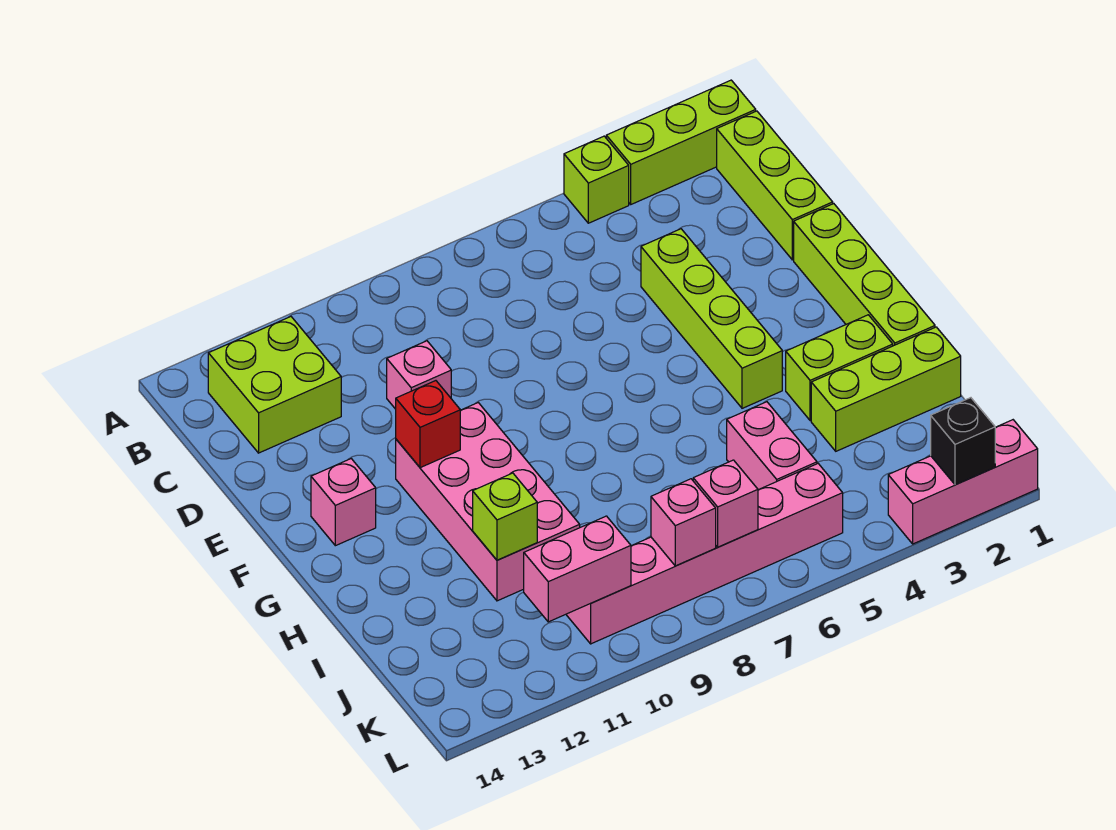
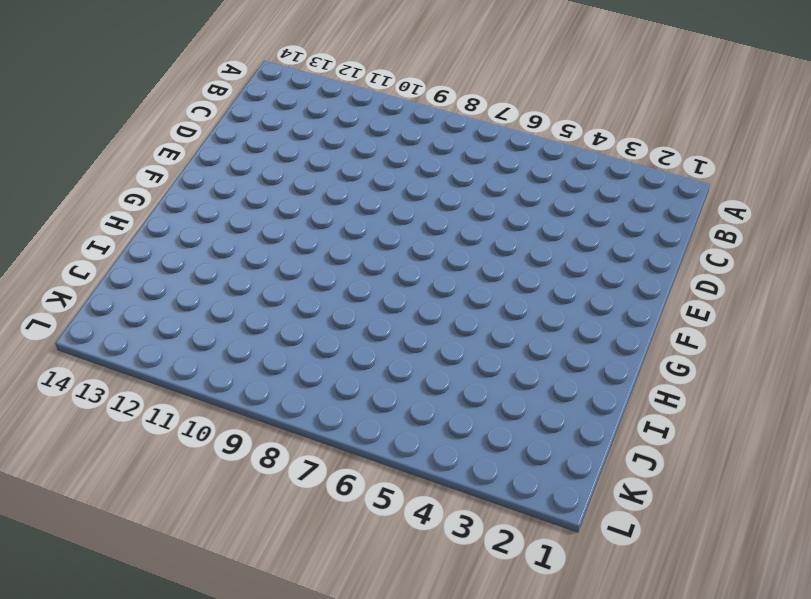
none -> lime brick A1:A3 level 1
none -> lime brick A4 level 1
none -> lime brick B1:D1 level 1

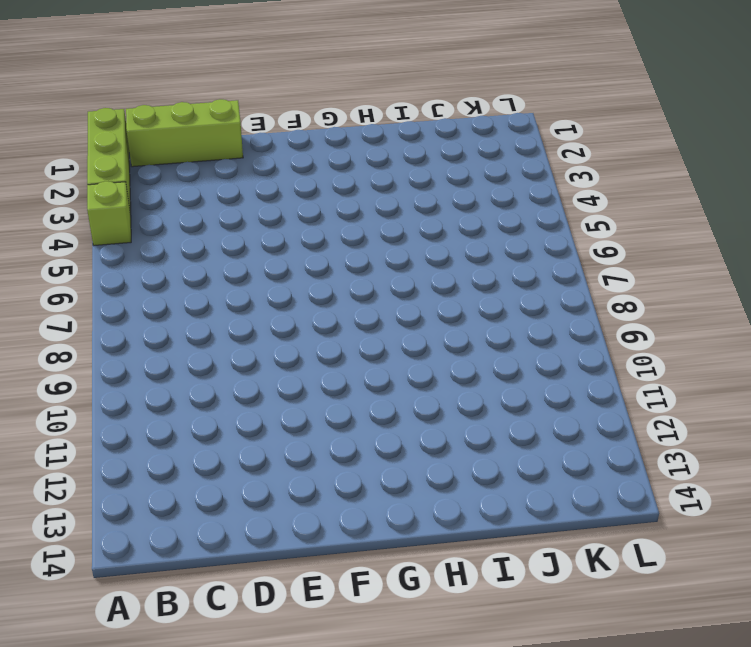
none -> lime brick B12:C13 level 1
none -> lime brick D4:G4 level 1
none -> pink brick D10 level 1

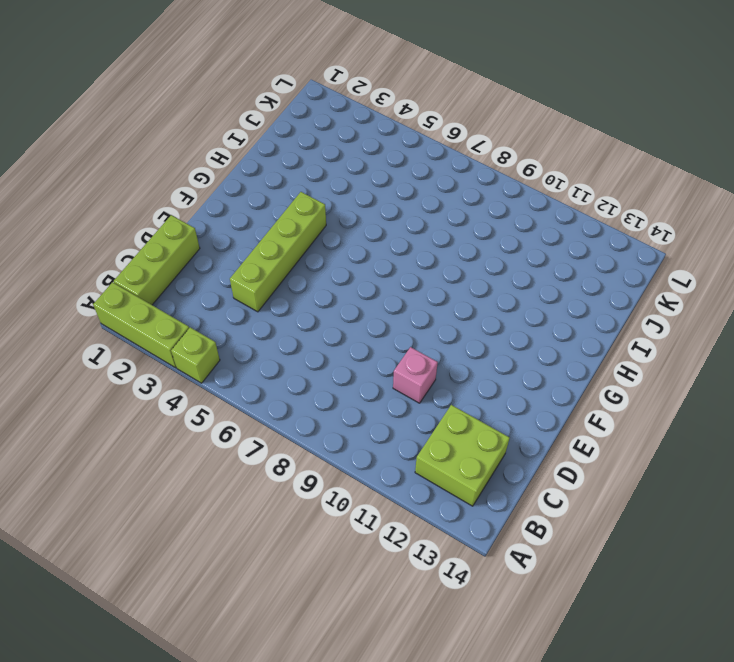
none -> lime brick E1:H1 level 1
none -> pink brick F10:I11 level 1
none -> pink brick F13 level 1

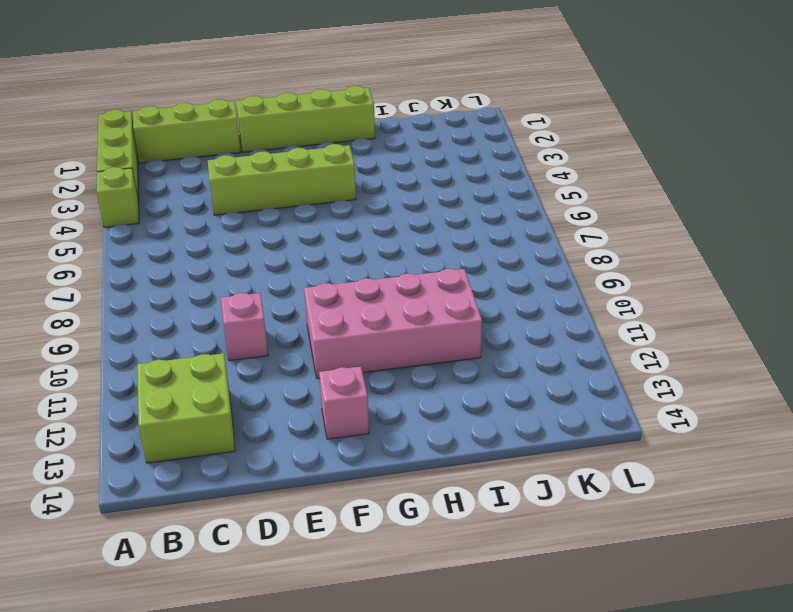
none -> lime brick H2:H3 level 1
none -> lime brick I1:I3 level 1
none -> pink brick I5:J5 level 1

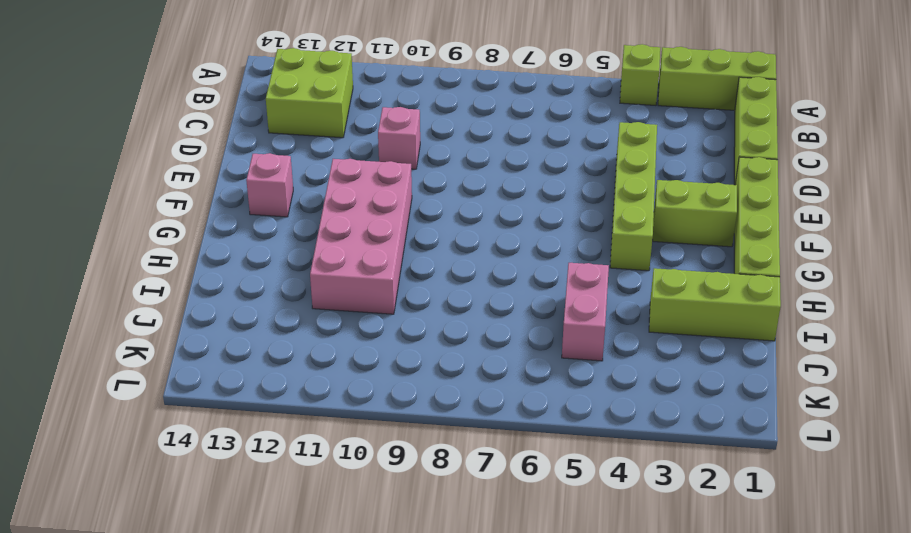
lime brick F2:F3 level 1 -> lime brick H2:H3 level 1
none -> pink brick K5:K10 level 1
none -> pink brick L1:L3 level 1
none -> red brick F11 level 2

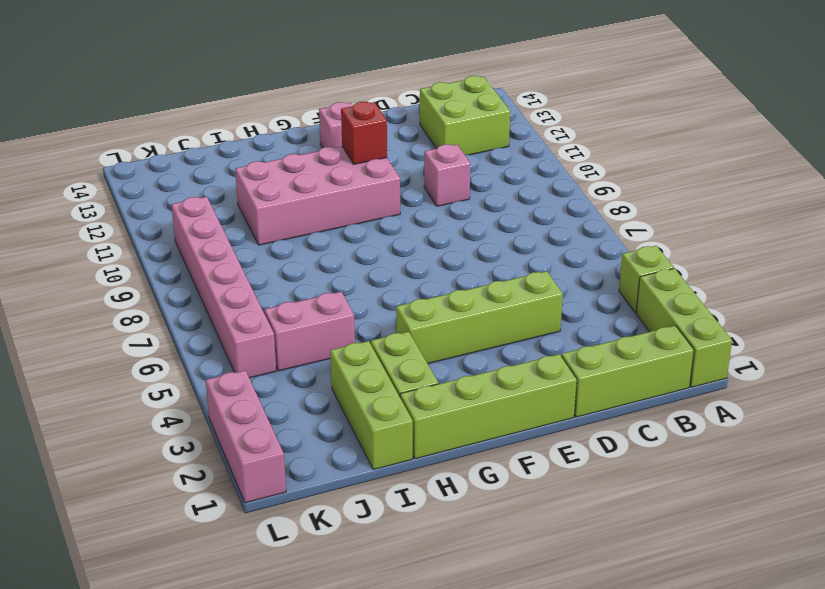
none -> lime brick I11 level 2
none -> pink brick K7 level 2
none -> pink brick K8 level 2

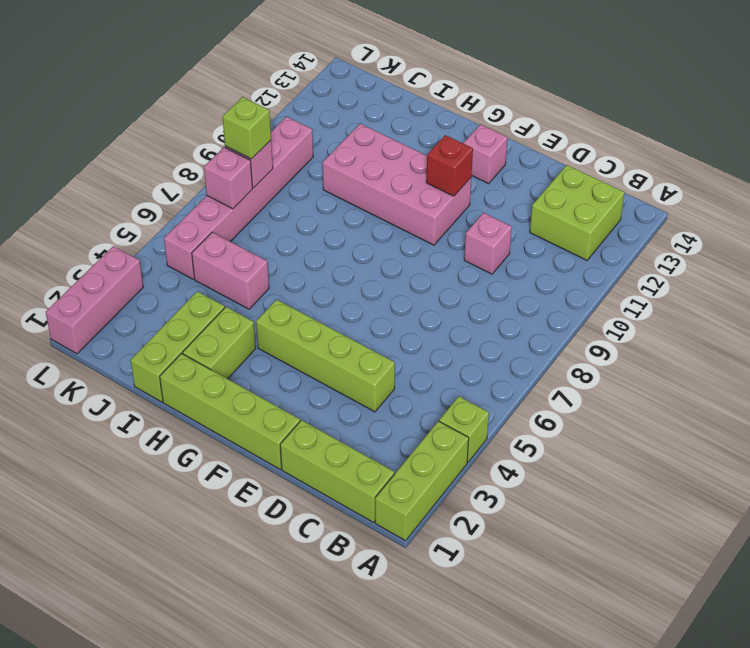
lime brick K8 level 3 -> lime brick I11 level 2
none -> pink brick K10:K11 level 2
none -> black brick L2 level 2

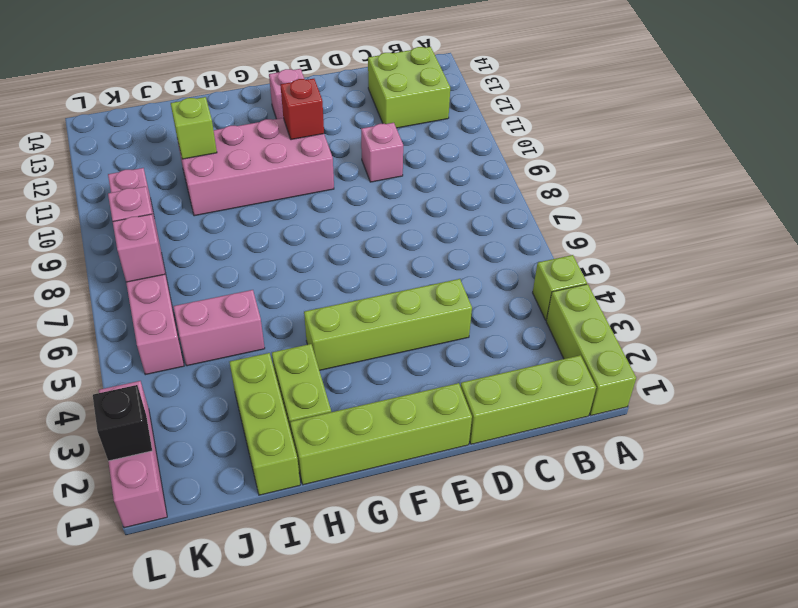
none -> pink brick K10:K11 level 2

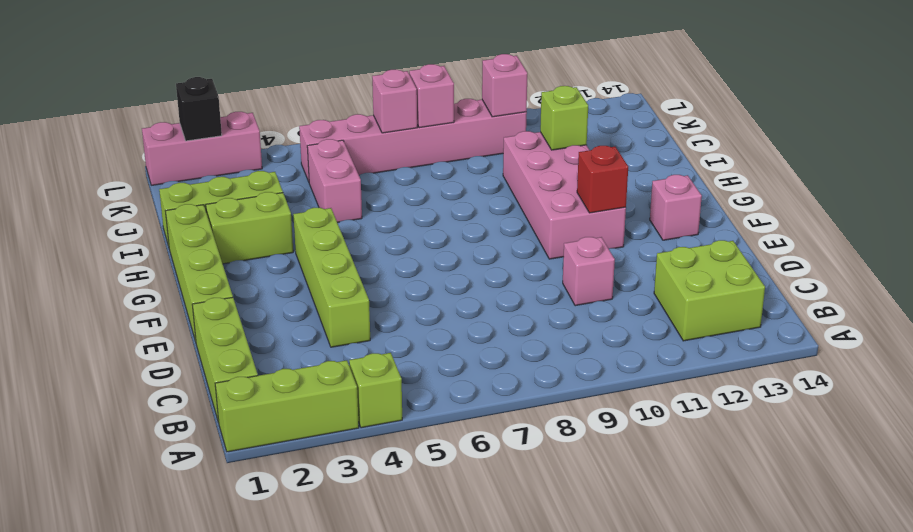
pink brick K10 level 2 -> pink brick K10:K11 level 2

